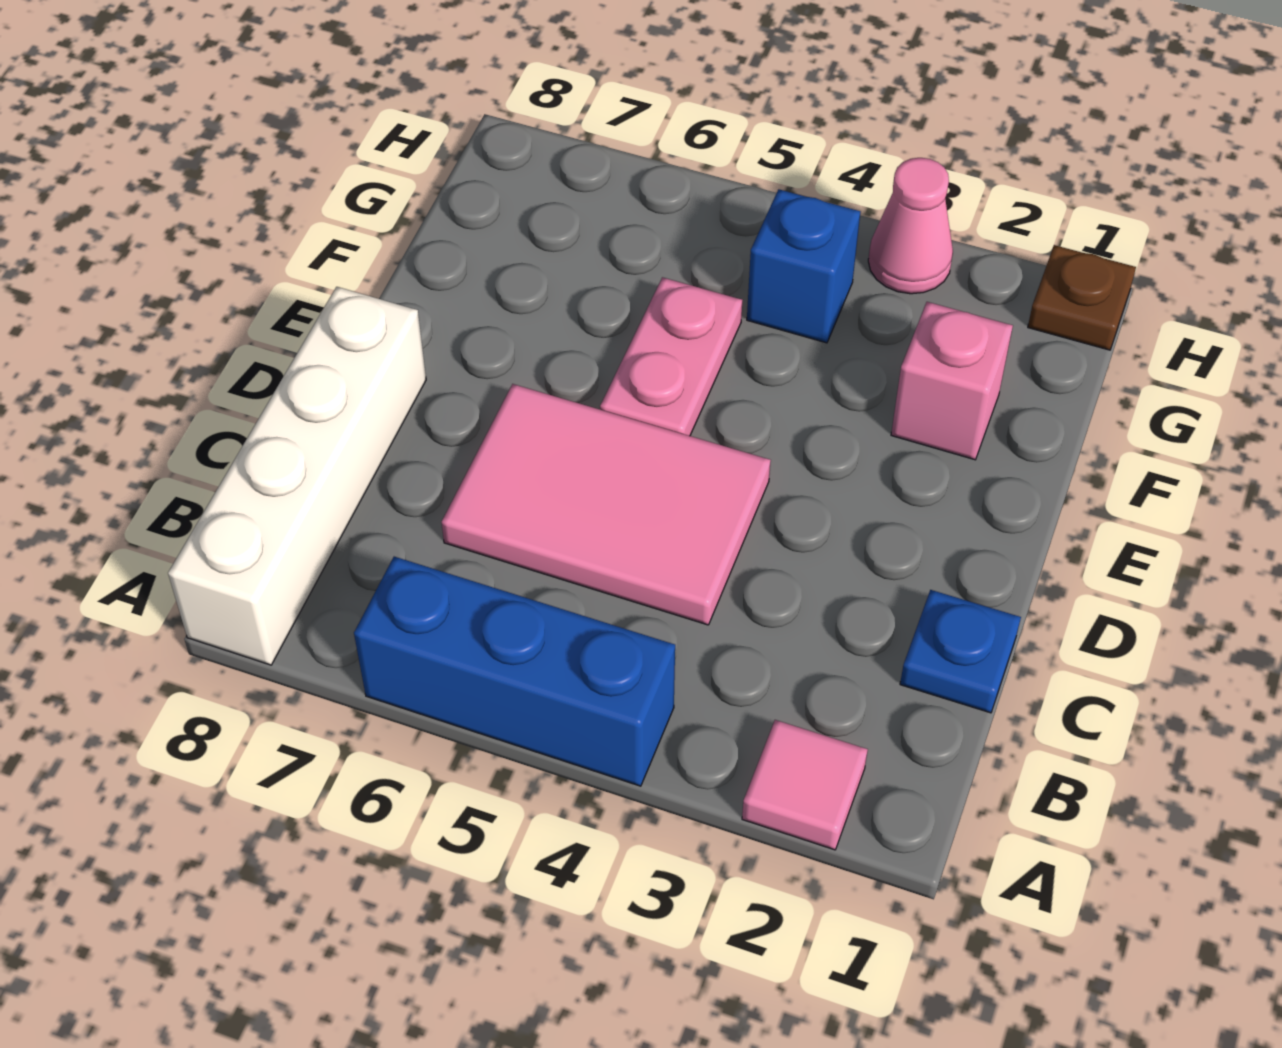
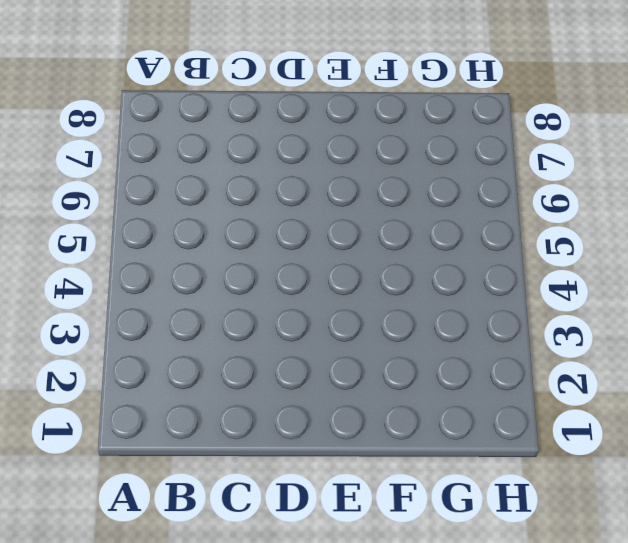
none -> pink tile A2 level 1
none -> blue brick A4:A6 level 1

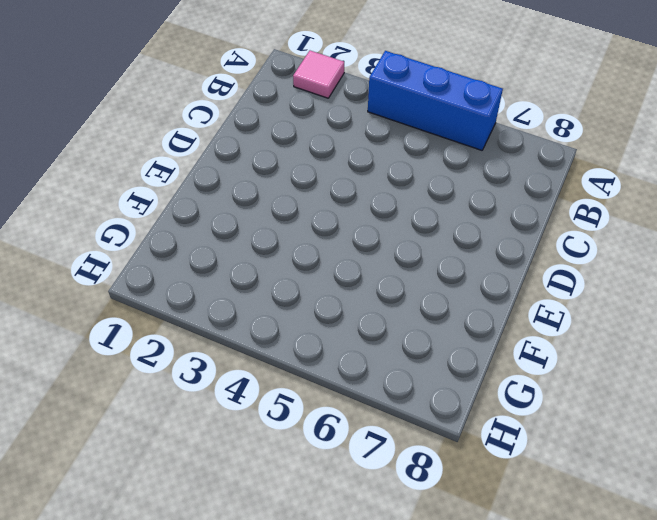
none -> white brick A8:D8 level 1
none -> blue plate C1 level 1

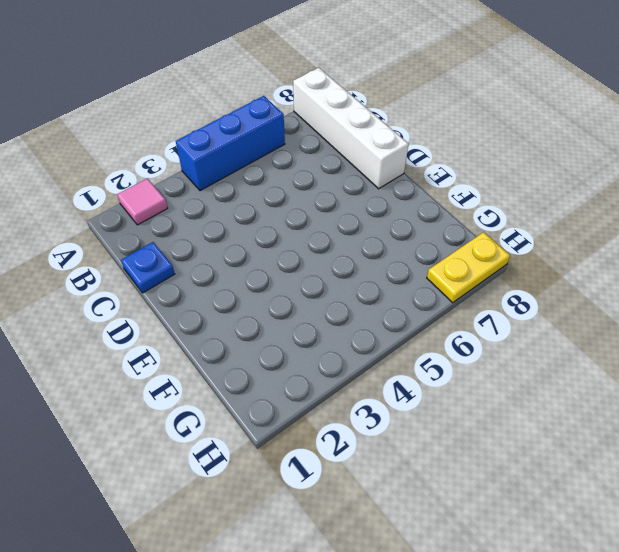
yellow plate H7:H8 level 1 -> none
none -> pink tile C4:D6 level 1
none -> pink plate E5:F5 level 1

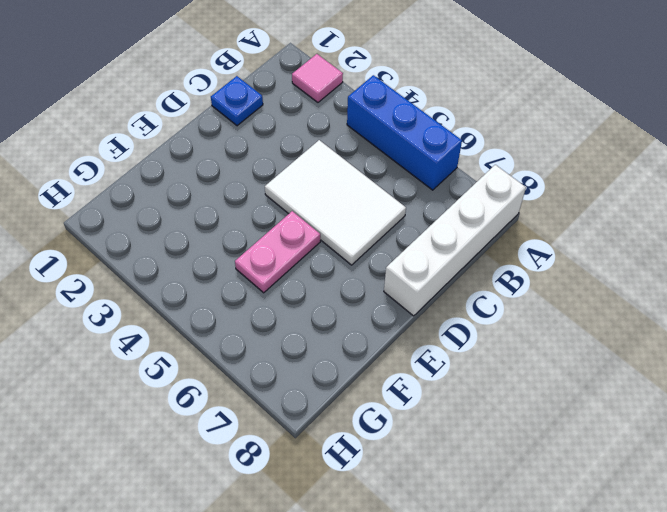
white tile C4:D6 level 1 -> pink tile C4:D6 level 1
none -> pink brick F2 level 1
none -> blue brick G4 level 1

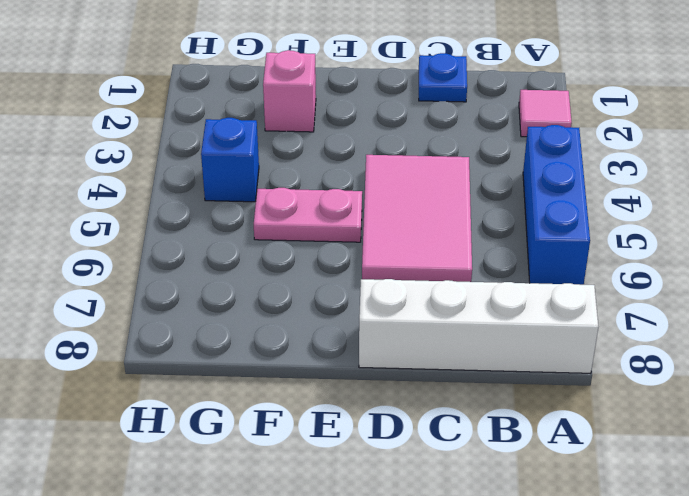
none -> brown plate H1 level 1
none -> pink cone H3 level 1

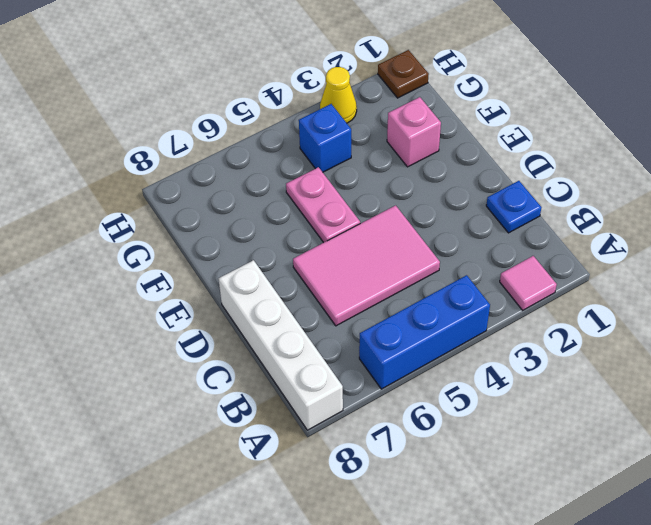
yellow cone H3 level 1 -> pink cone H3 level 1

